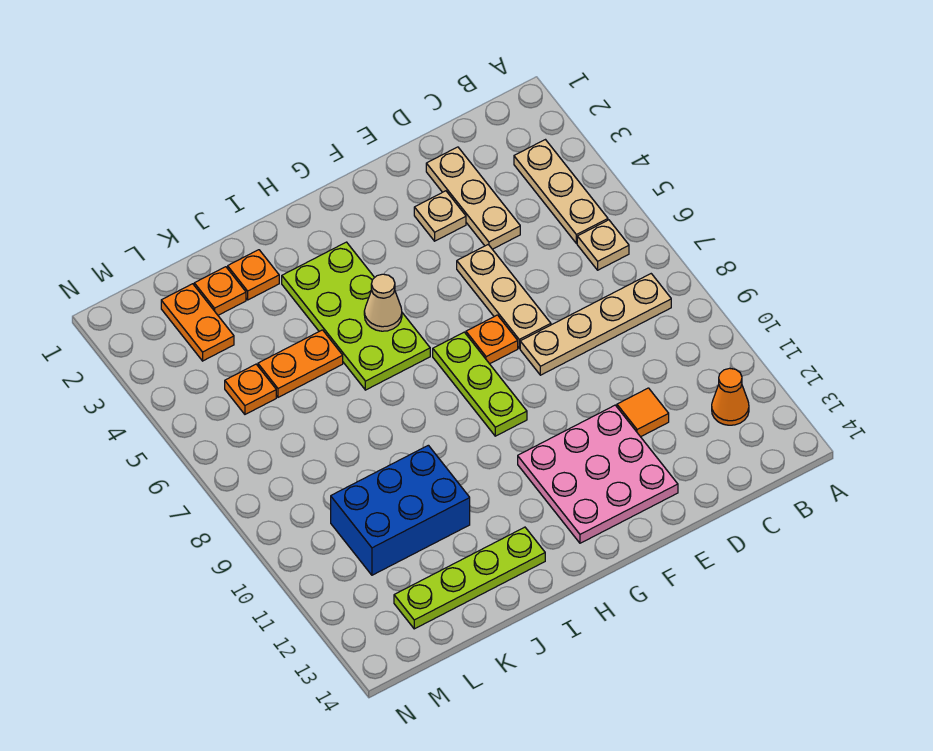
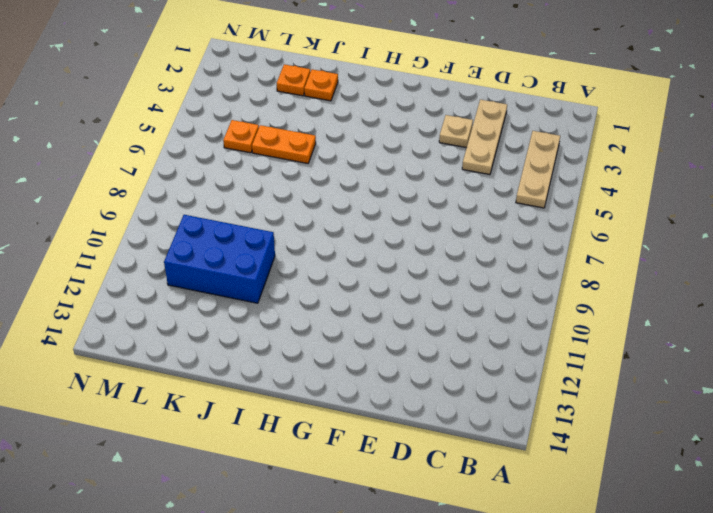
none -> tan plate B6 level 1
none -> tan plate B8:E8 level 1
none -> orange cone B12 level 1

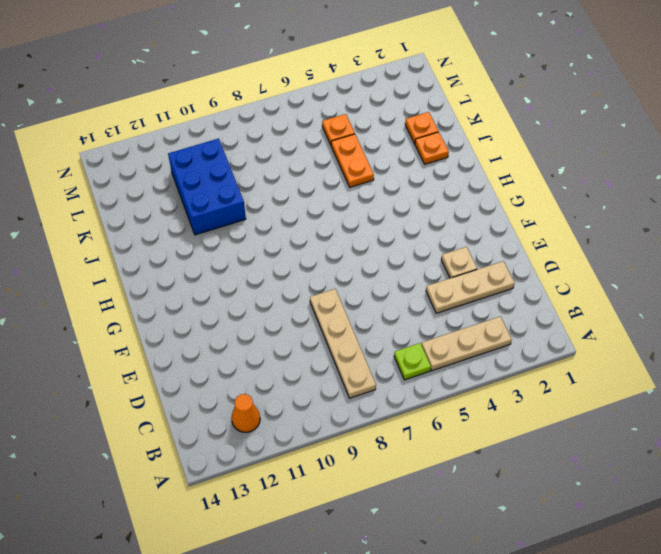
lime plate B6 level 1 -> tan plate B6 level 1
none -> orange tile D11 level 1
none -> tan plate E5:E7 level 1
none -> pink plate E11:G13 level 1

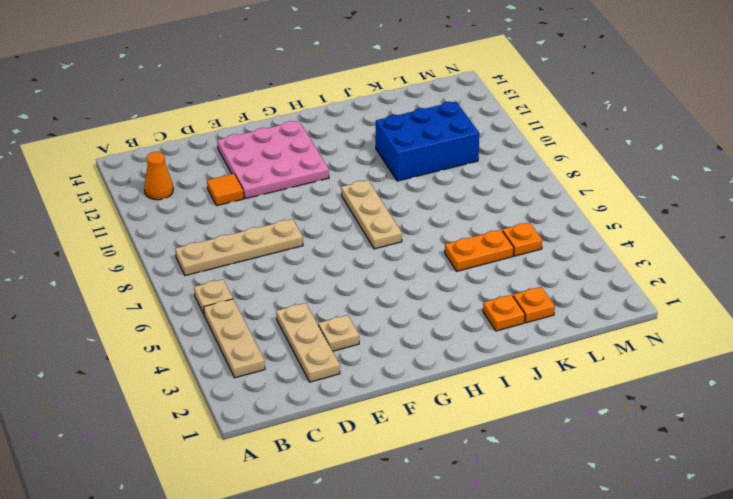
tan plate H7:H9 level 1 -> tan plate E5:E7 level 1
none -> orange plate F7 level 1
none -> lime plate G7:G9 level 1
none -> lime plate H3:I6 level 1

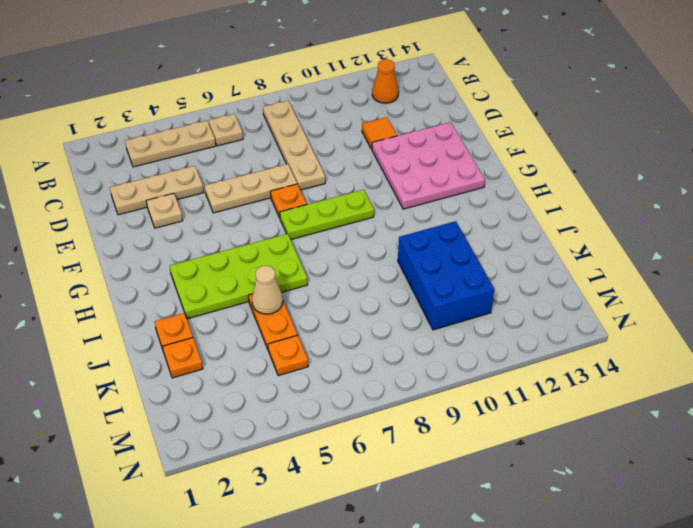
tan cone J5 level 2 -> tan cone H5 level 2
none -> lime plate I13:L13 level 1
none -> orange plate L2:L3 level 1

